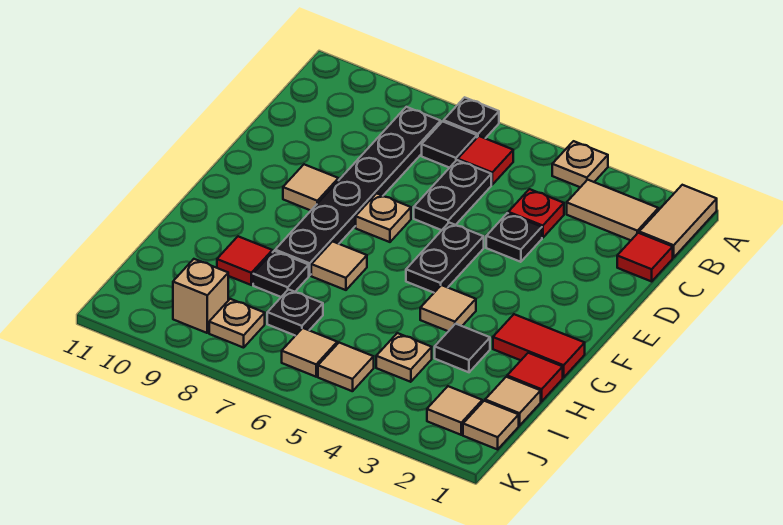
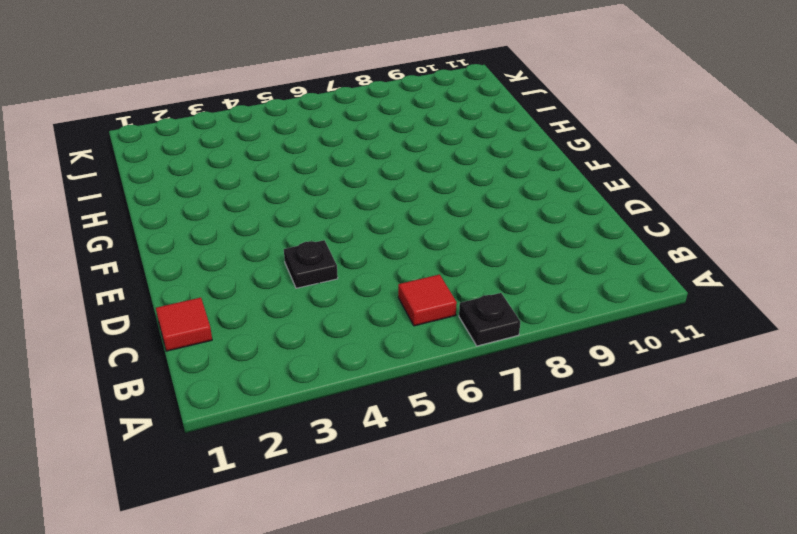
none -> tan tile A1:B1 level 1
none -> tan plate A4 level 1
none -> tan tile B2:B3 level 1
none -> black tile B7 level 1

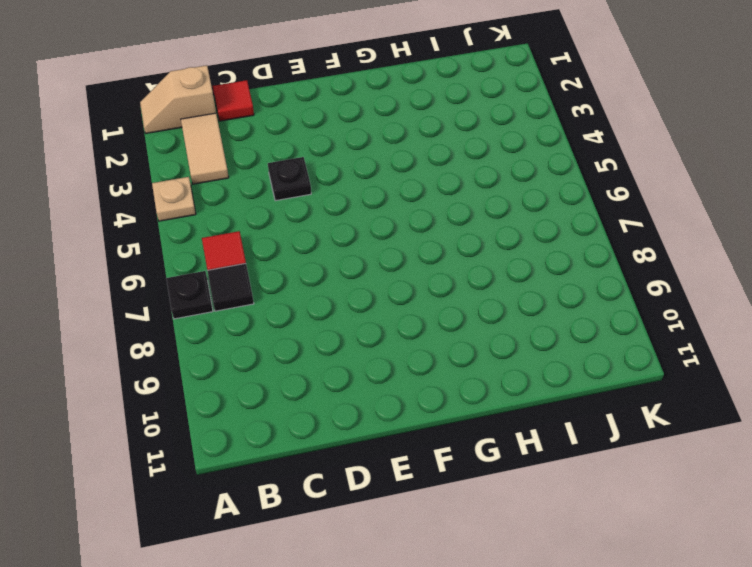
tan slope A1:B1 level 1 top B -> tan tile A1:B1 level 1
none -> black plate B8:G8 level 1
none -> red plate C4 level 1
none -> black plate C6:D6 level 1
none -> black plate E5:F5 level 1

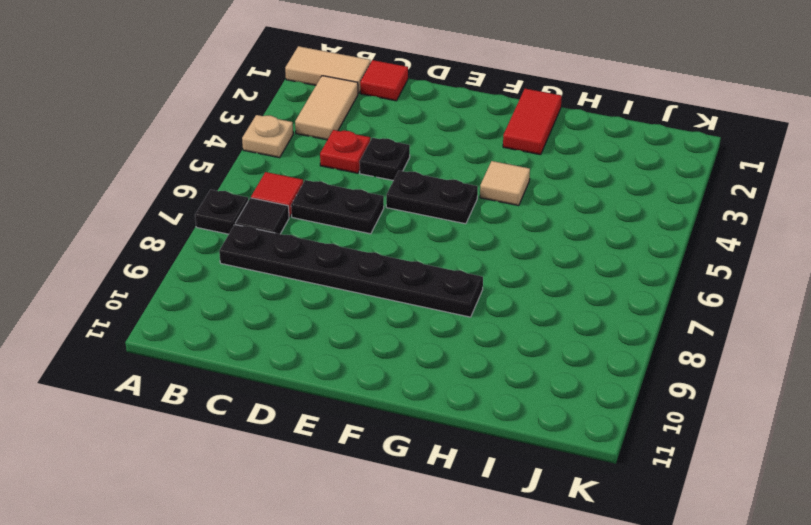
none -> tan plate E7 level 1
none -> tan tile E9 level 1
none -> tan tile G7 level 1
none -> red tile H1 level 1

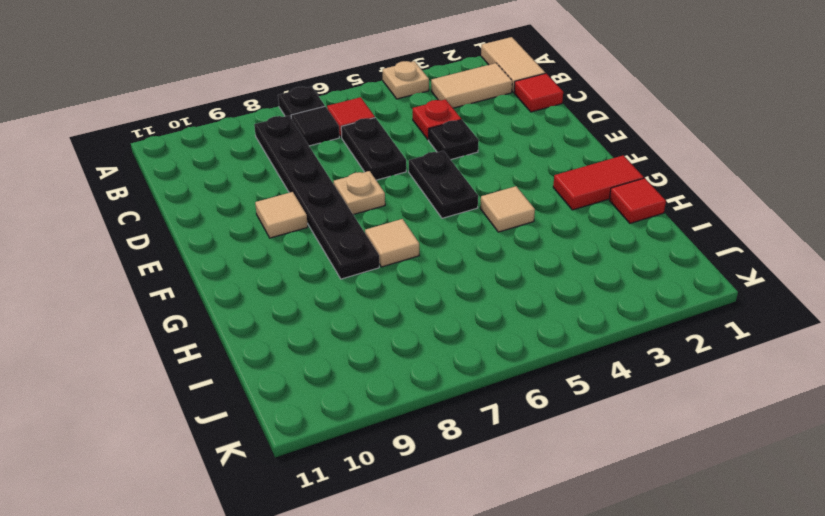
none -> black tile H3 level 1
none -> black plate H8 level 1
none -> red tile H9 level 1
none -> tan tile I1 level 1

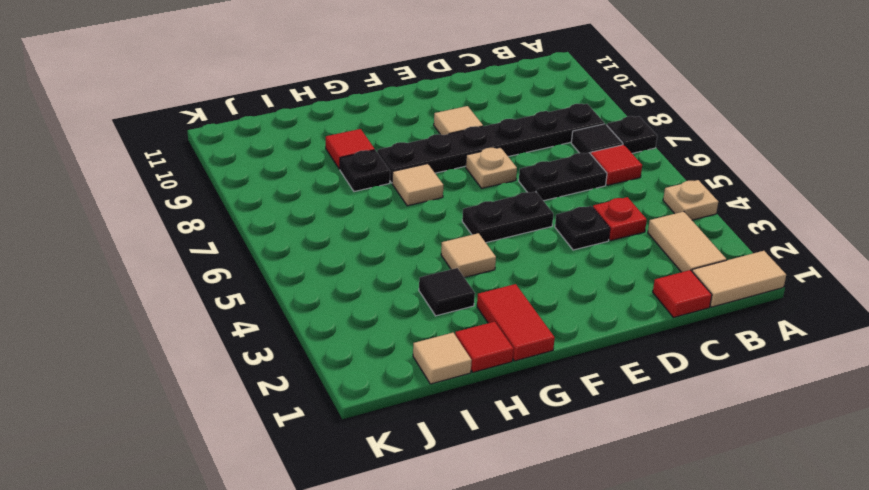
none -> tan plate I4 level 1
none -> black plate I7 level 1
none -> tan tile J1 level 1
none -> tan tile J2 level 1

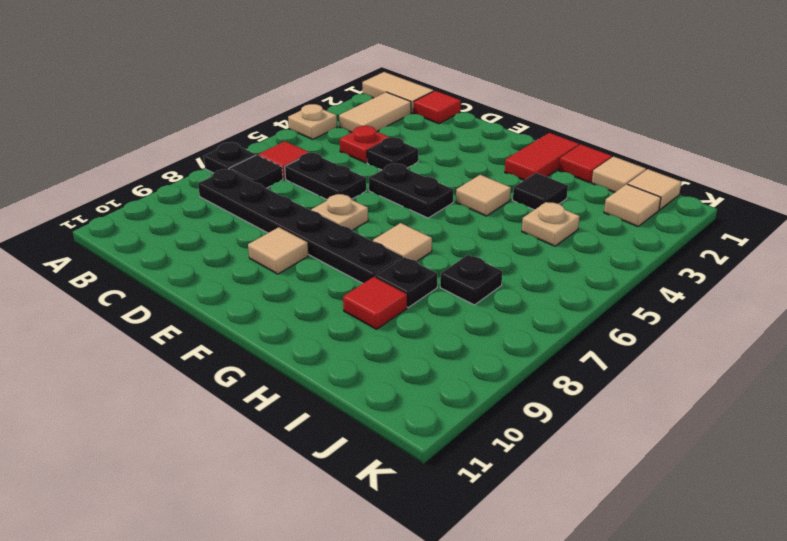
none -> tan tile J5 level 1
none -> tan tile J6 level 1
none -> tan plate J8 level 1
none -> tan brick J9 level 1

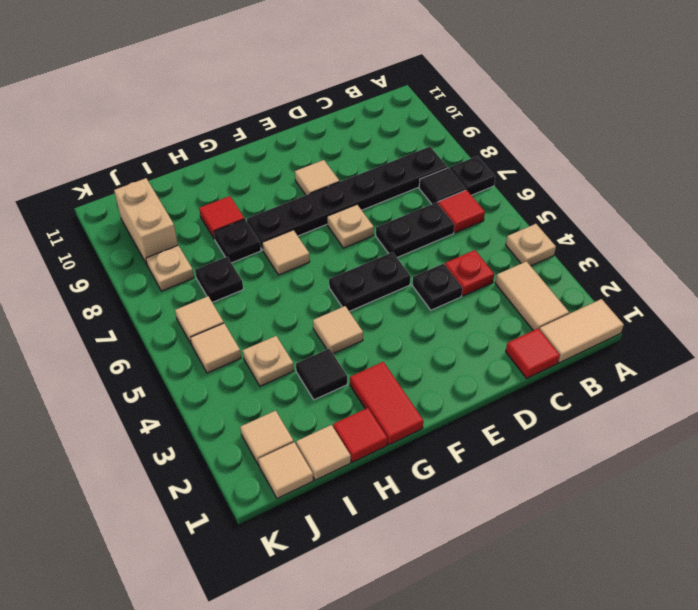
tan brick J9:J10 level 1 -> tan brick J9 level 1

